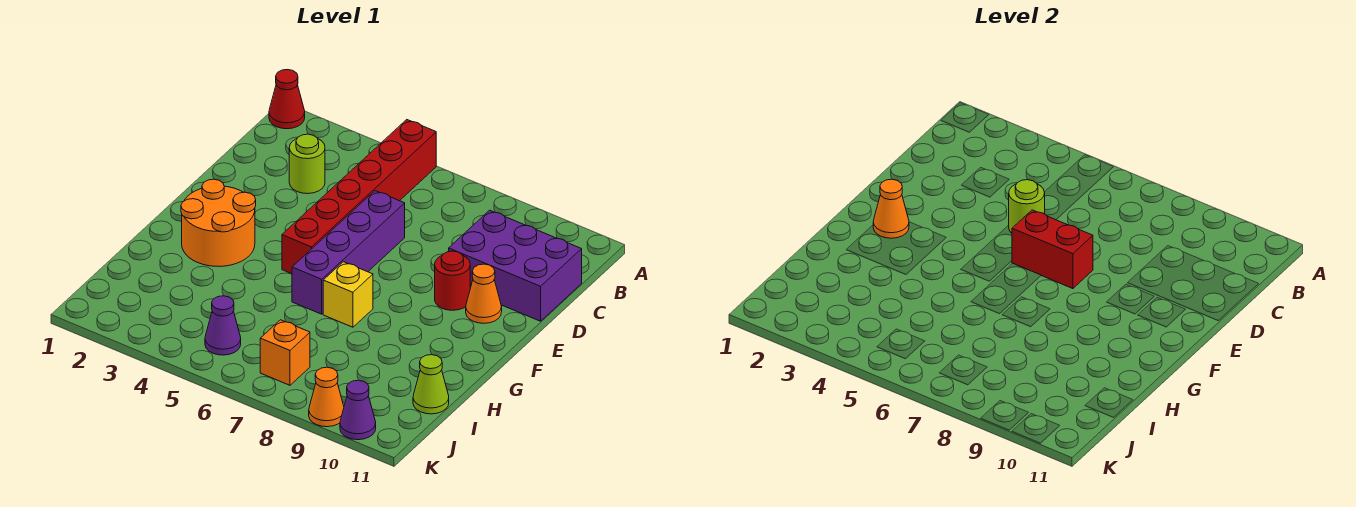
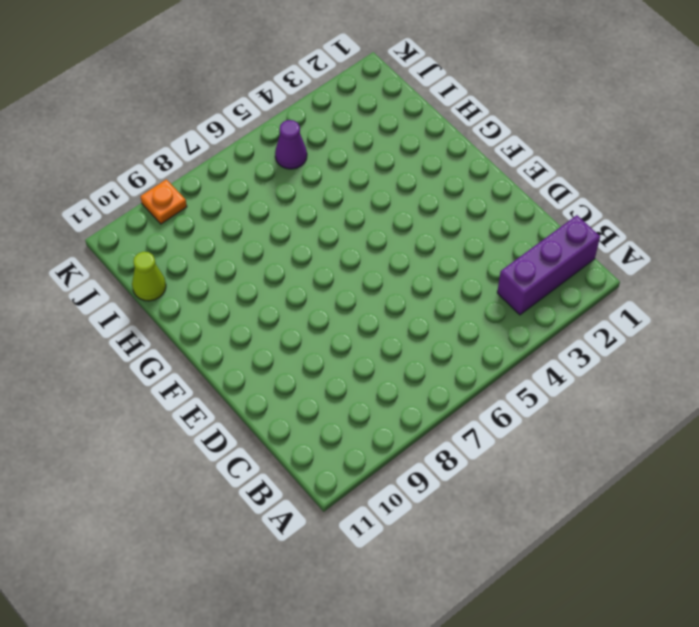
purple brick B1:B3 level 1 -> none
orange plate K9 level 1 -> orange cone K9 level 1
none -> red cone A1 level 1
none -> red brick A5:F5 level 1
none -> lime round brick C3 level 1

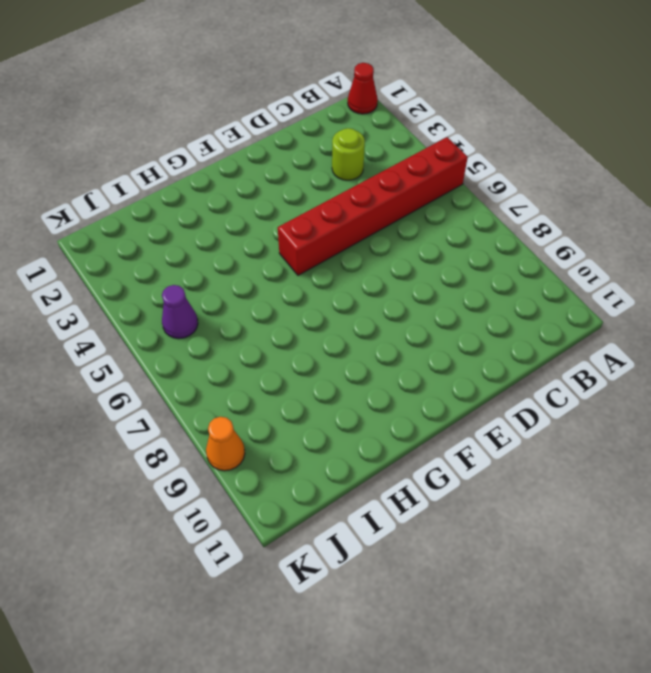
none -> purple brick C9:D11 level 1
none -> purple brick D6:G6 level 1
none -> red round brick E9 level 1

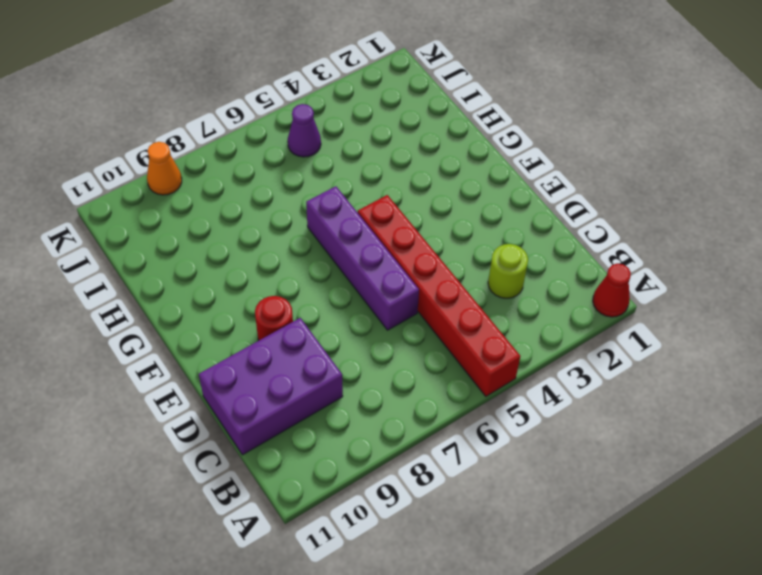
none -> orange cone E10 level 1
none -> orange round brick F2:G3 level 1
none -> yellow brick G7 level 1

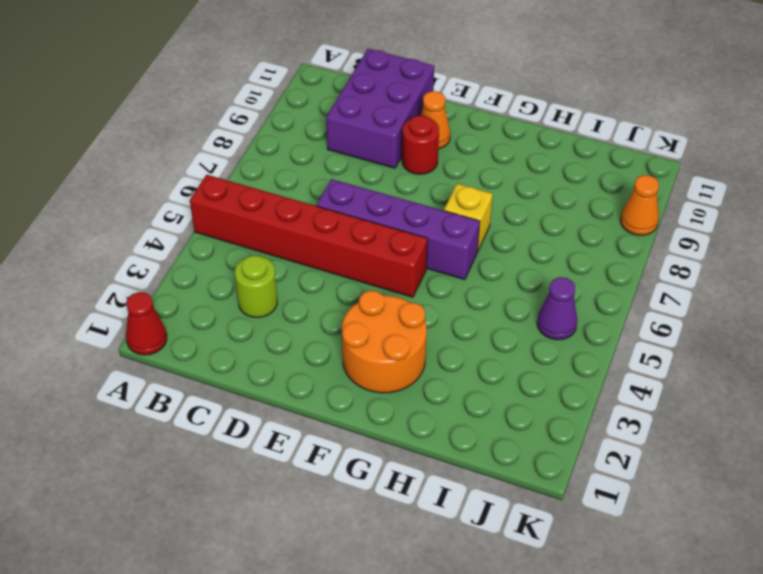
none -> lime cone I11 level 1
none -> orange brick J7 level 1
none -> purple cone K10 level 1

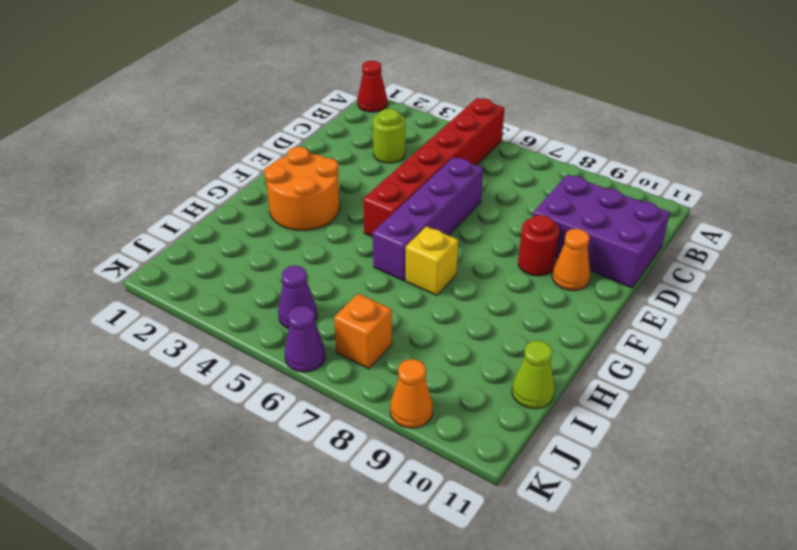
purple cone K6 level 1 -> purple cone K10 level 1
none -> lime round brick D5 level 2
none -> red brick E6:E7 level 2
none -> orange cone F2 level 2

